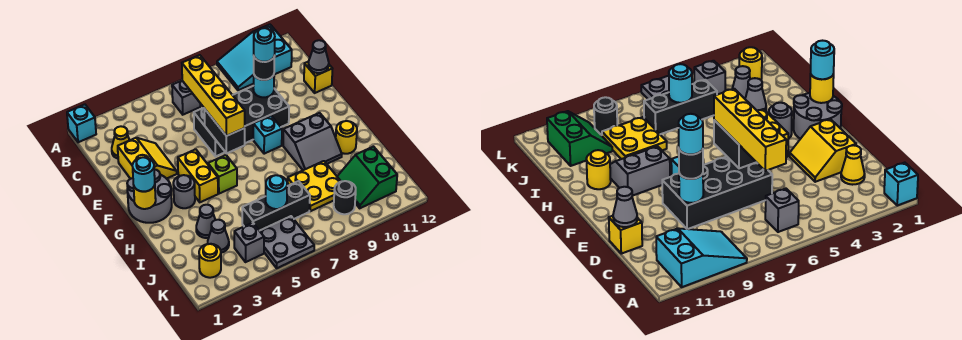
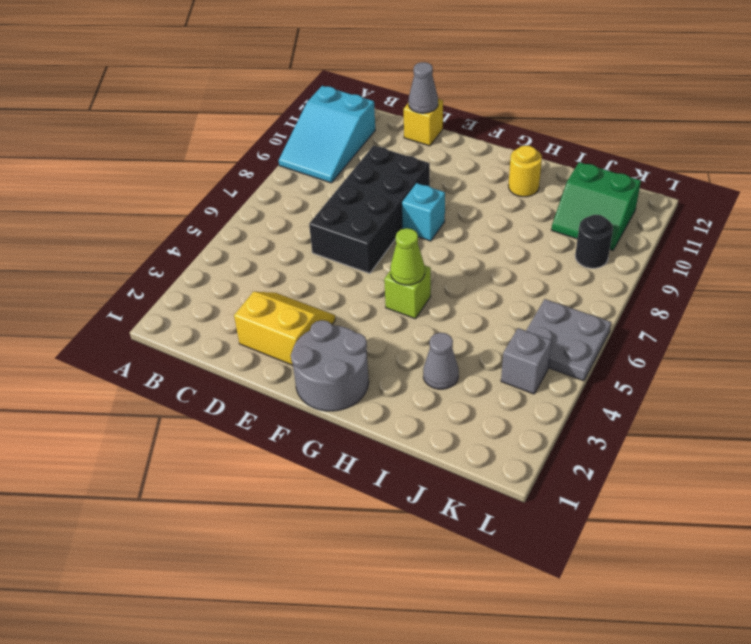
lime cone G5 level 2 -> none
none -> cyan brick A1 level 1
none -> grey brick B6 level 1
none -> yellow cone C2 level 1
none -> yellow brick F4:G4 level 1

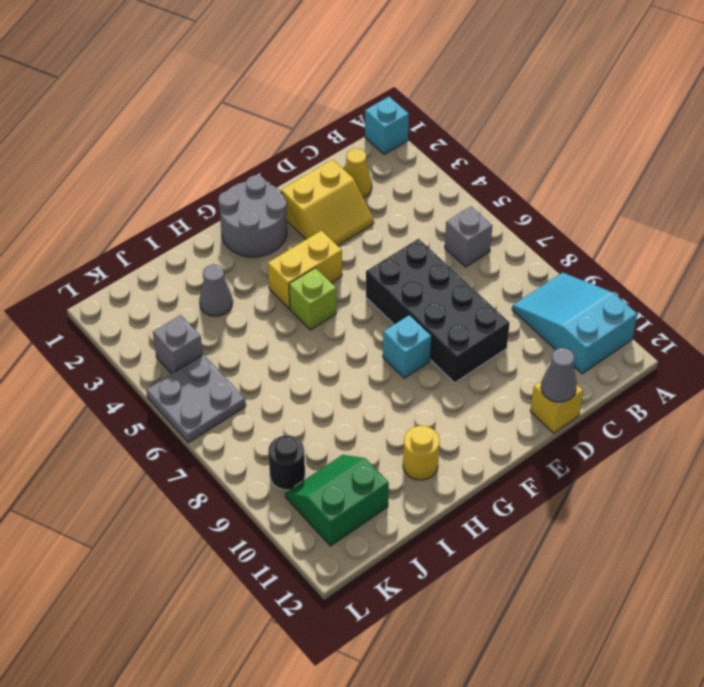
none -> grey round brick G3 level 1
none -> grey slope G9:H10 level 1 top G
none -> yellow plate I8:J9 level 1
none -> grey cone J3 level 1

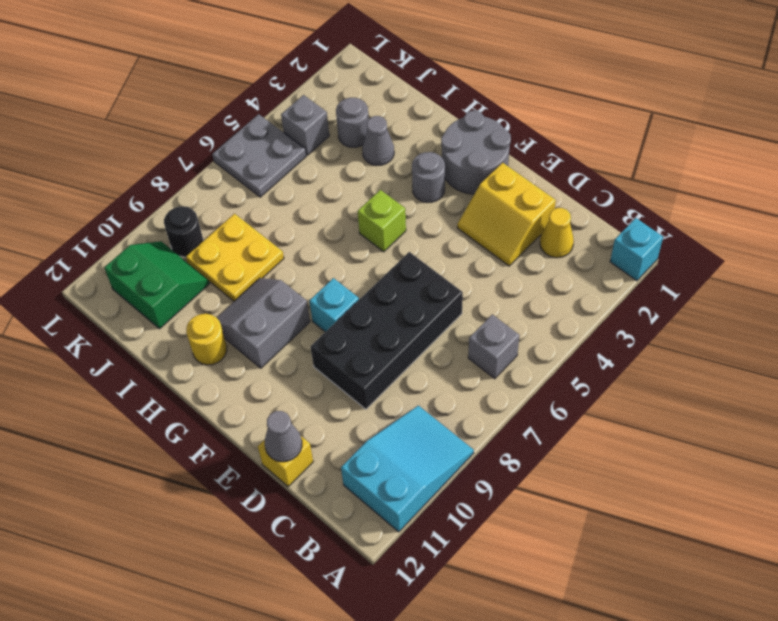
grey round brick J3 level 1 -> grey cone J3 level 1
none -> yellow brick F4:G4 level 1
none -> black brick J5:J7 level 1
none -> yellow round brick K2 level 1
none -> cyan round brick D9 level 2

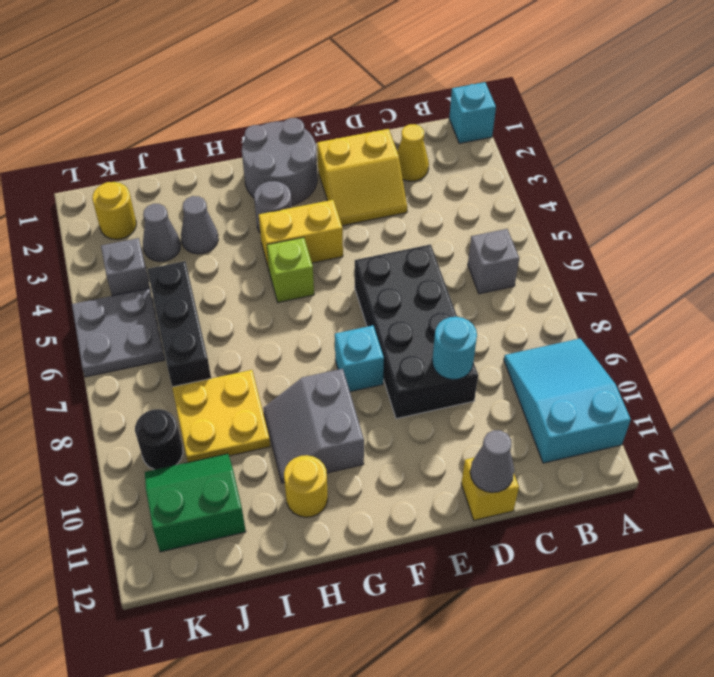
none -> black brick E6:F6 level 2
none -> yellow round brick G1 level 2
none -> cyan round brick J6 level 2
none -> yellow brick C6:F6 level 3

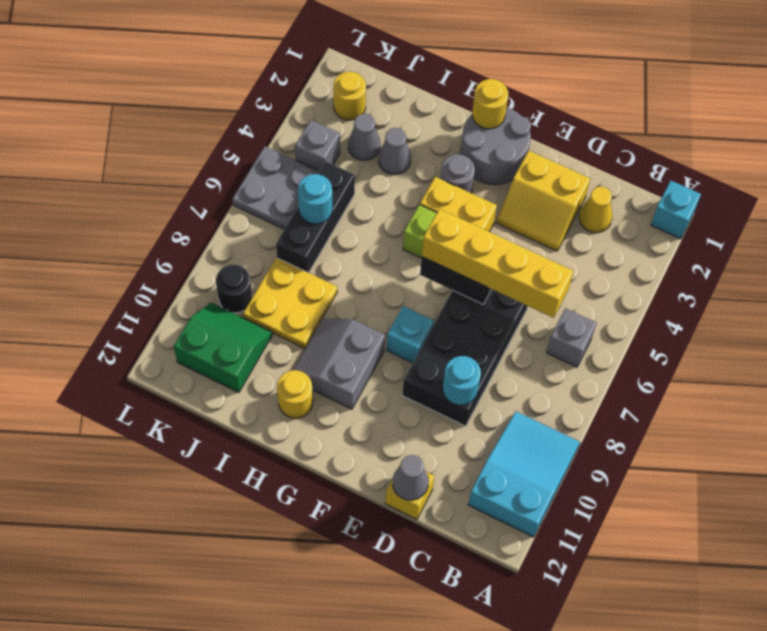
none -> black round brick D9 level 3
none -> cyan round brick G1 level 3
none -> cyan round brick D9 level 4

